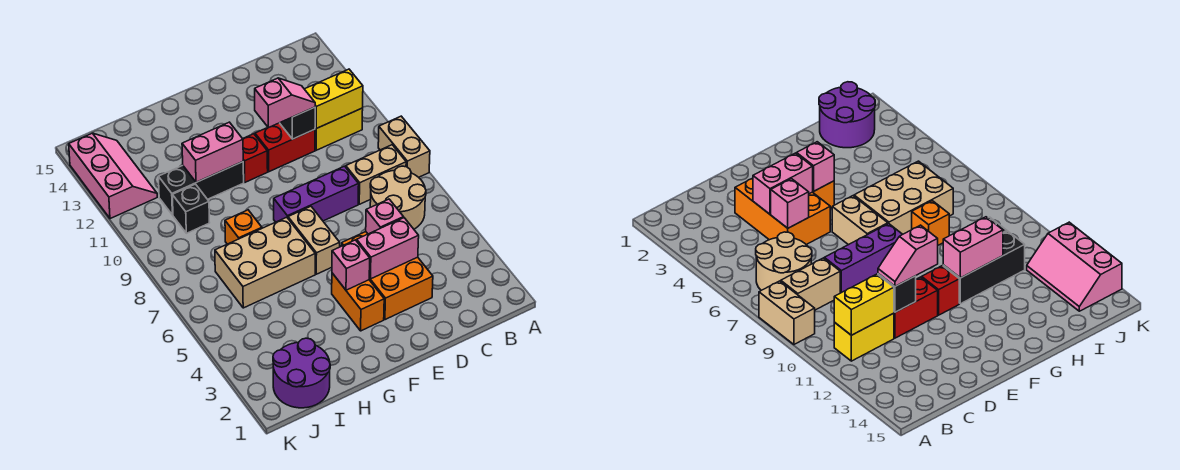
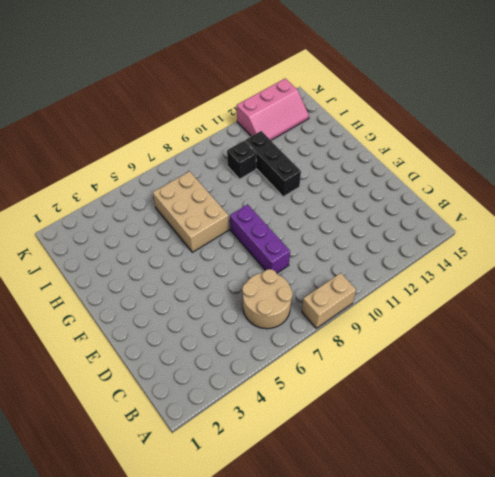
none -> tan brick B8:C8 level 1
none -> yellow brick B11:C11 level 1
none -> orange brick D3:E5 level 1

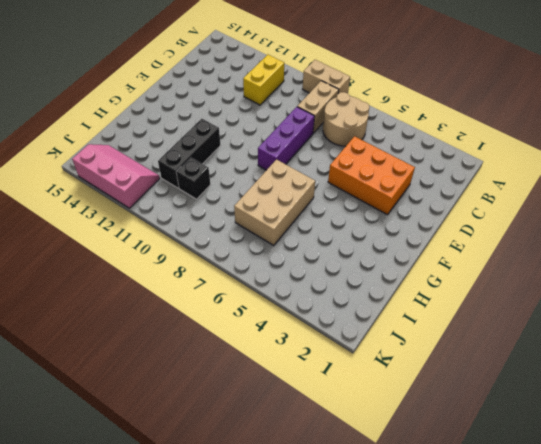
none -> red brick D11:E11 level 1
none -> orange brick F3:F4 level 1
none -> tan brick F6:F7 level 1

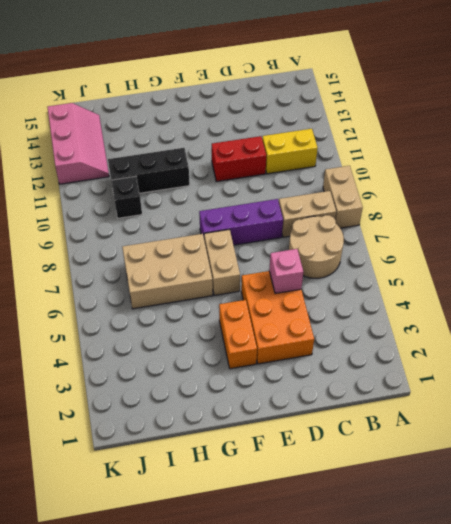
none -> red brick F11 level 1
none -> orange brick H8 level 1
none -> purple round brick I1:J2 level 1

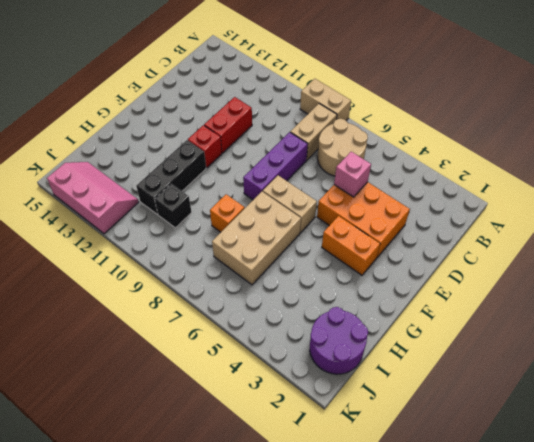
none -> yellow brick B11:C11 level 1
none -> yellow brick B11:C11 level 2
none -> pink brick D4:E4 level 2

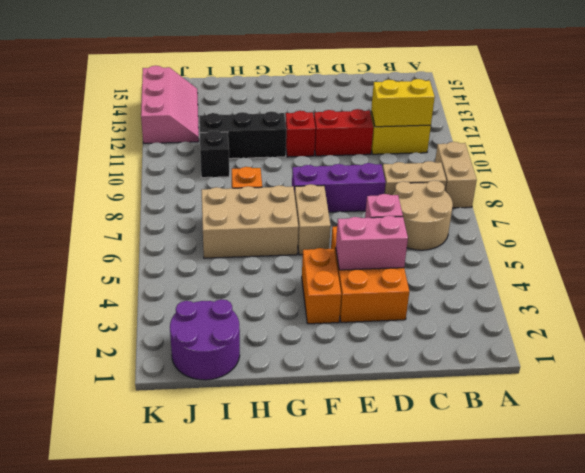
none -> black brick D11 level 2
none -> pink brick F4 level 2
none -> pink brick G11:H11 level 2

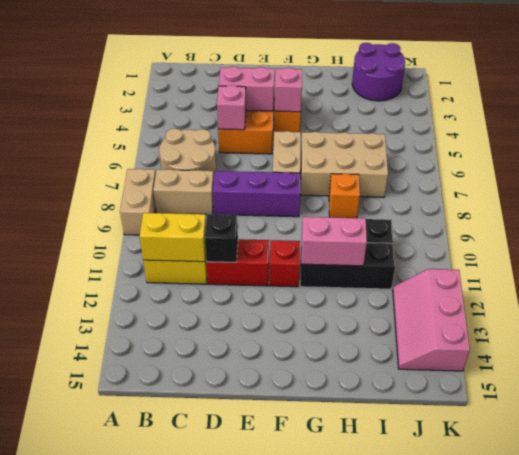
none -> pink slope D11:E11 level 3 top E

